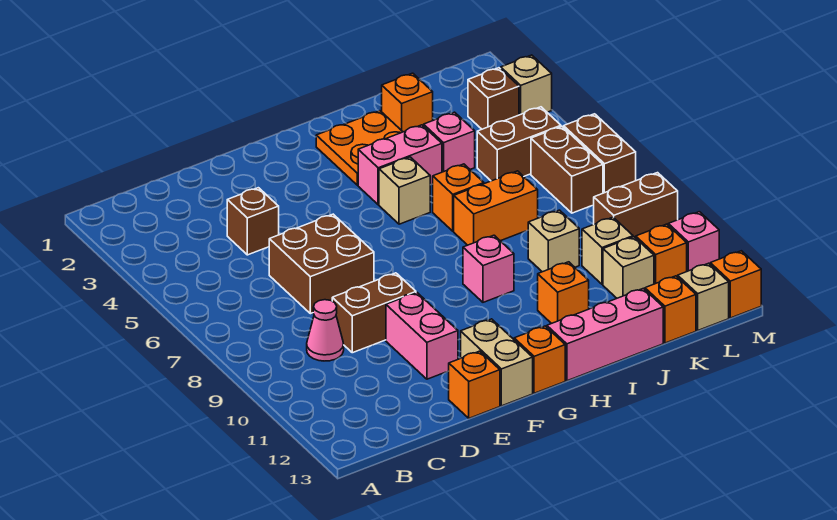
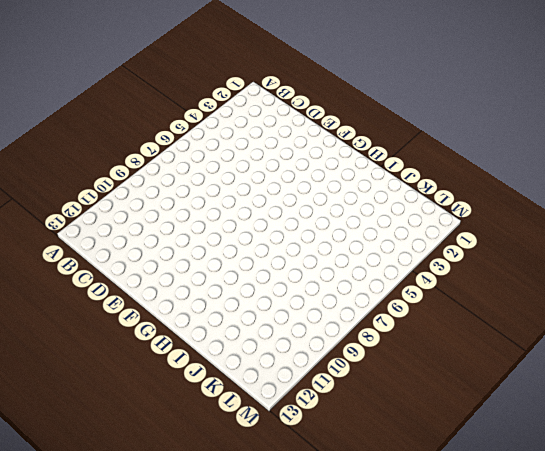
none -> pink cone C9 level 1
none -> brown brick D4 level 1
none -> brown brick D6:E7 level 1
none -> brown brick D9:E9 level 1

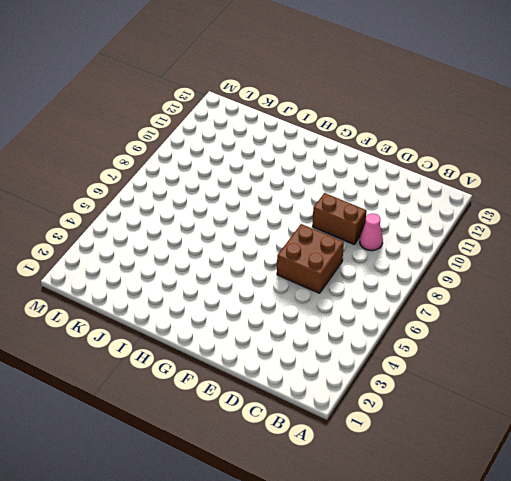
none -> brown brick D4 level 1
none -> pink brick E10:E11 level 1
none -> orange brick E13 level 1
none -> tan brick F12:F13 level 1

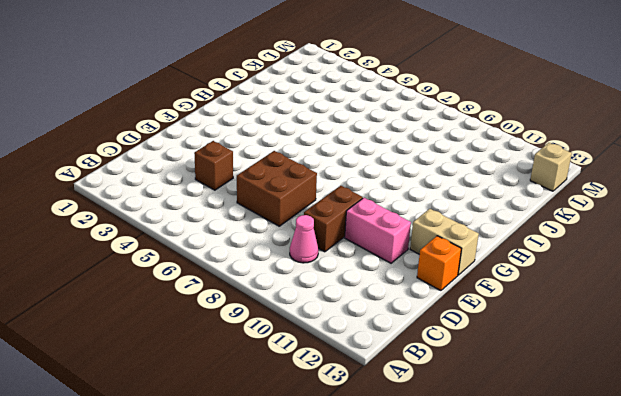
none -> orange brick G13 level 1
none -> orange plate H2:I3 level 1
none -> pink brick H4:I4 level 1
none -> tan brick H5 level 1

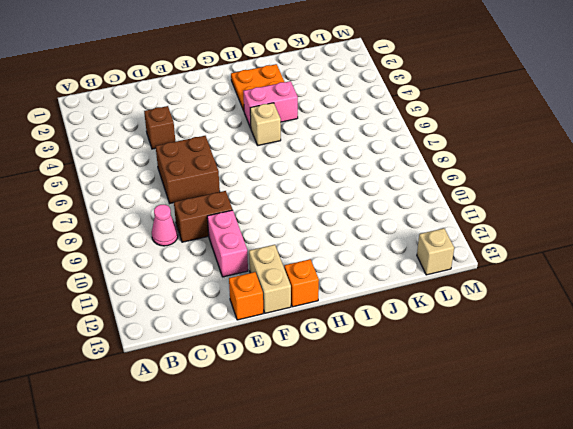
none -> pink brick H9 level 1
none -> pink brick H13:J13 level 1
none -> orange brick I6 level 1
none -> orange brick I7:J7 level 1

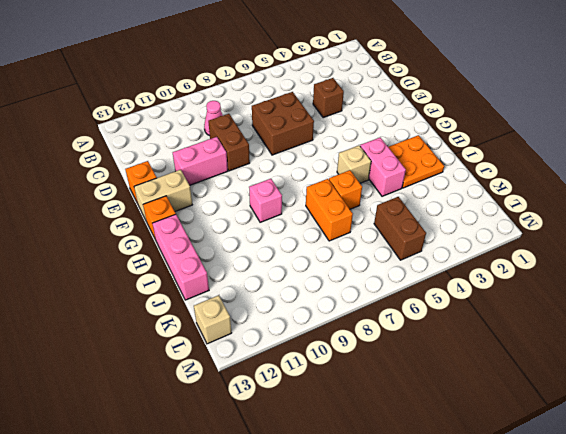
none -> orange brick I11 level 1
none -> orange brick J2 level 1
none -> pink brick J4 level 1
none -> tan brick J9 level 1

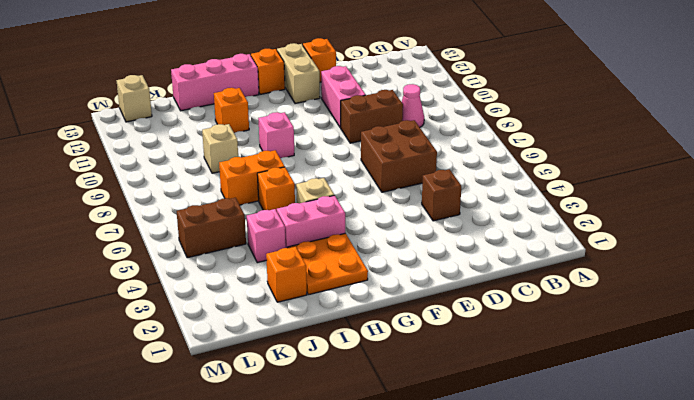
none -> tan brick K10 level 1
none -> tan brick K11 level 1
none -> orange brick K13 level 1
none -> brown brick L3 level 1

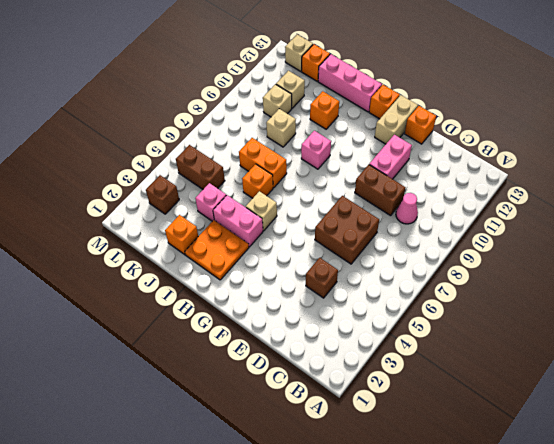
none -> brown brick L6:L7 level 1
none -> brown brick L9:M9 level 1
none -> orange brick L11 level 1
none -> tan brick M3 level 1

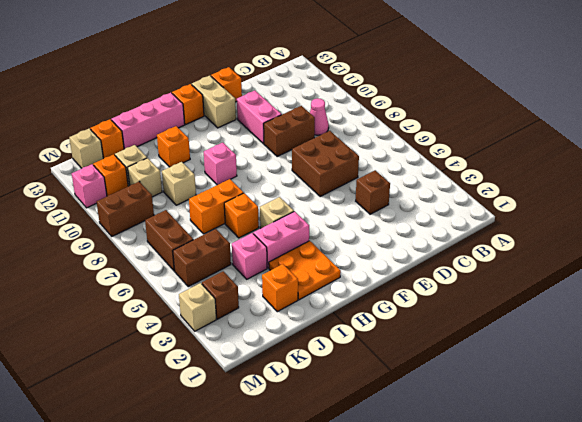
none -> brown brick M6:M7 level 1
none -> orange brick M13 level 1

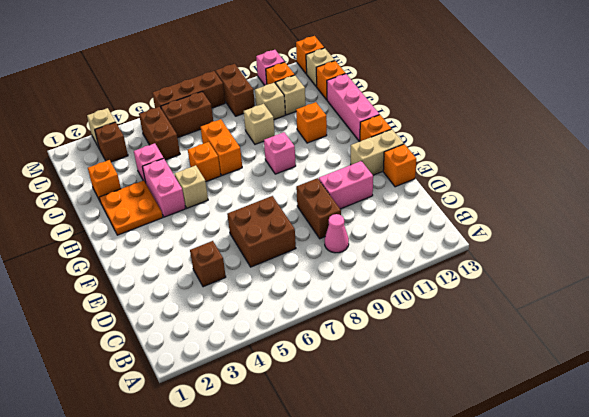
brown brick M6:M8 level 1 -> brown brick M6:M7 level 1

